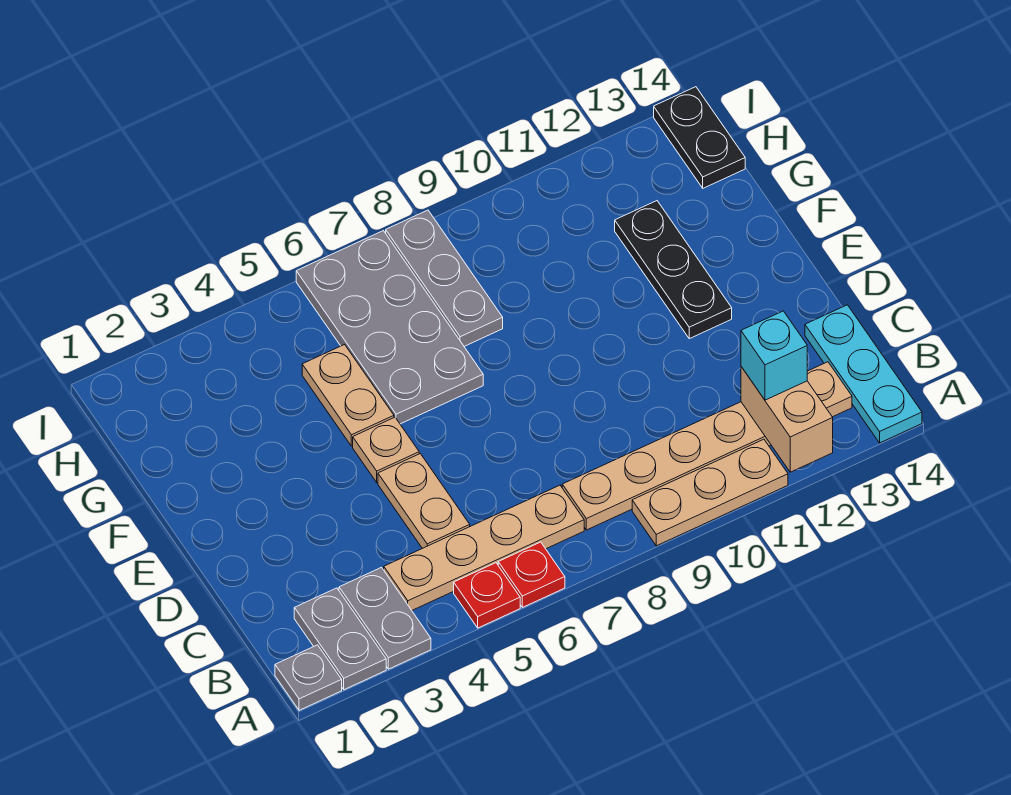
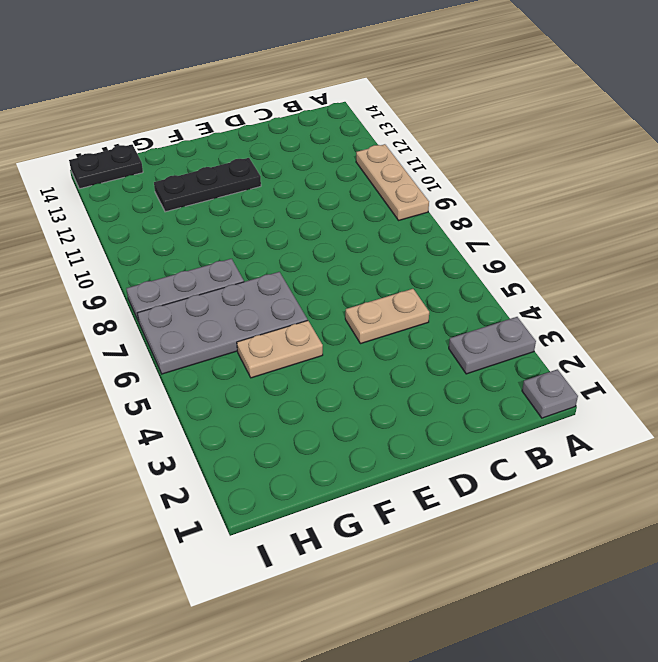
none -> grey plate A2:B2 level 1
none -> red plate A5 level 1
none -> red plate A6 level 1

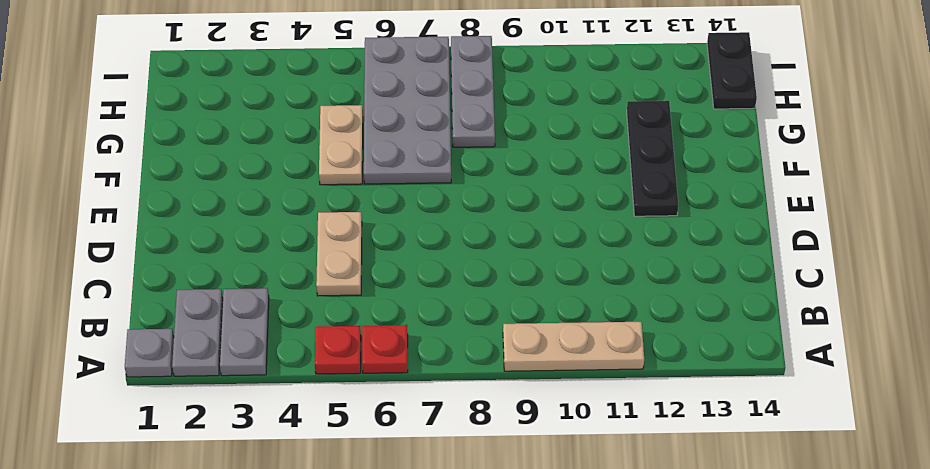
none -> cyan plate A14:C14 level 1
none -> tan plate B4:B7 level 1
none -> tan plate B8:B13 level 1

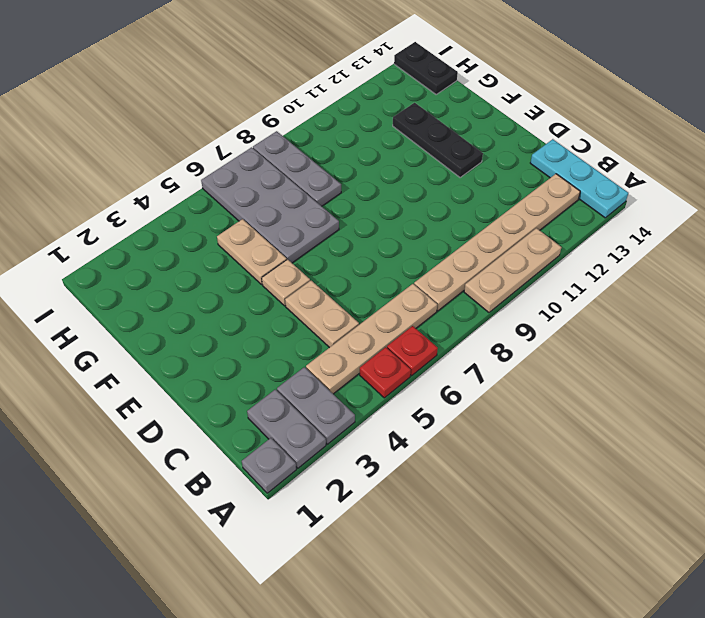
none -> tan brick A12:B12 level 2
none -> cyan brick B12 level 3

